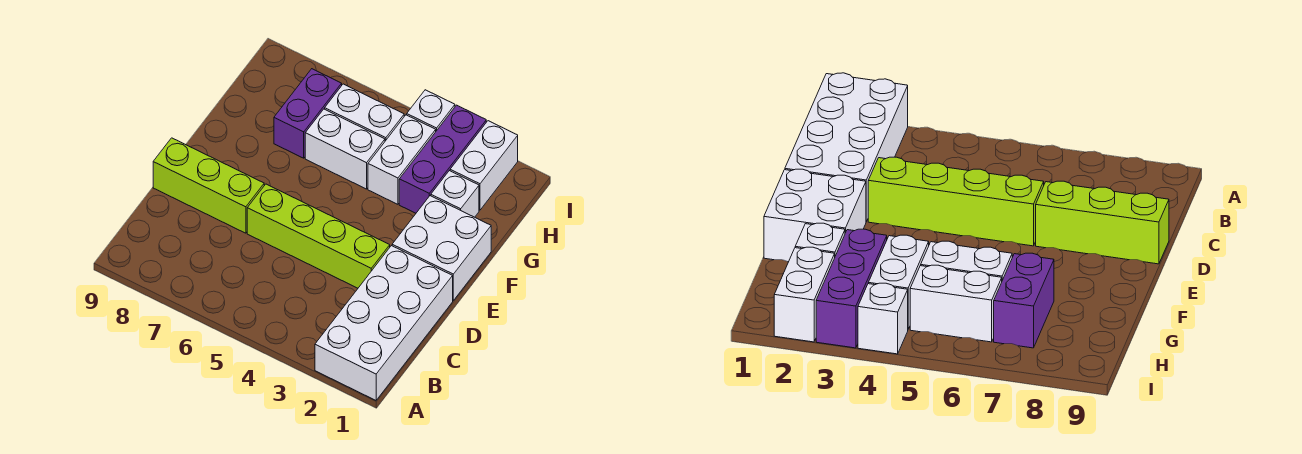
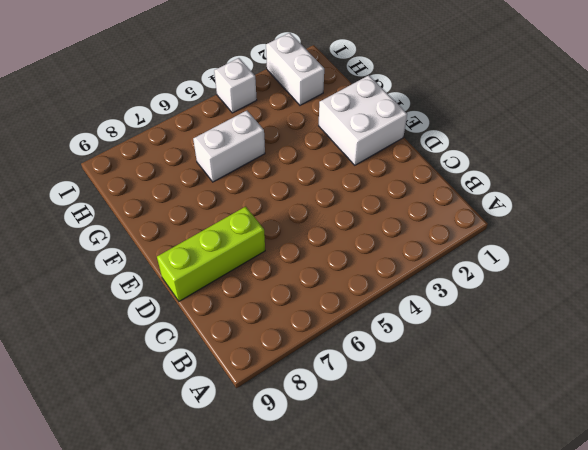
none -> white brick A1:D2 level 1
none -> lime brick D3:D6 level 1
none -> white brick G2 level 1

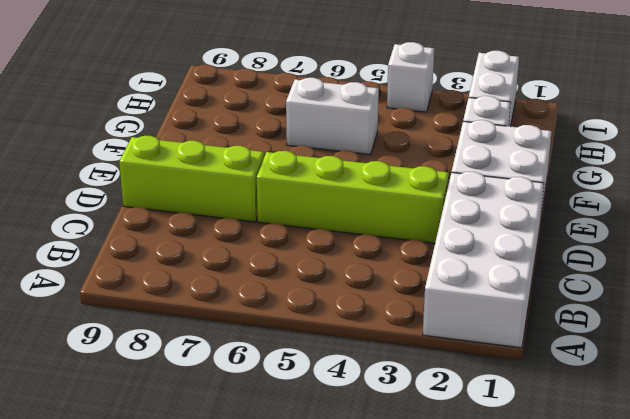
none -> purple brick G3:I3 level 1
none -> white brick G4:H4 level 1
none -> purple brick G7:H7 level 1

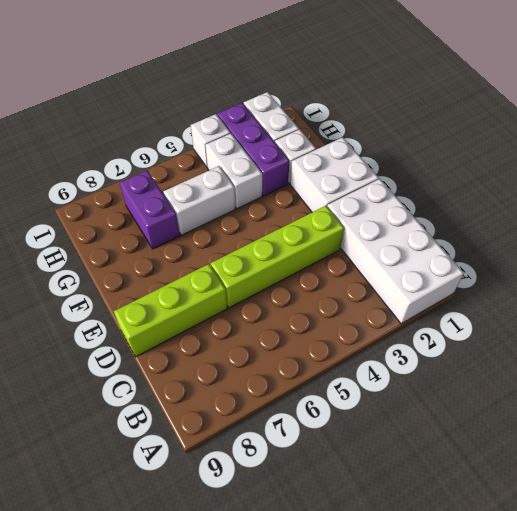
none -> white brick H5:H6 level 1

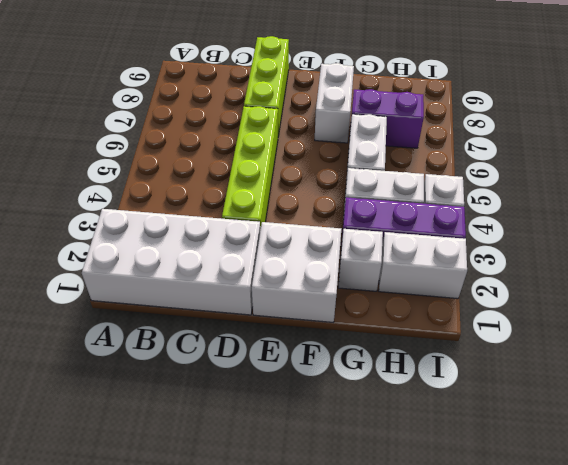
white brick F7:F8 level 1 -> white brick H5:H6 level 1

